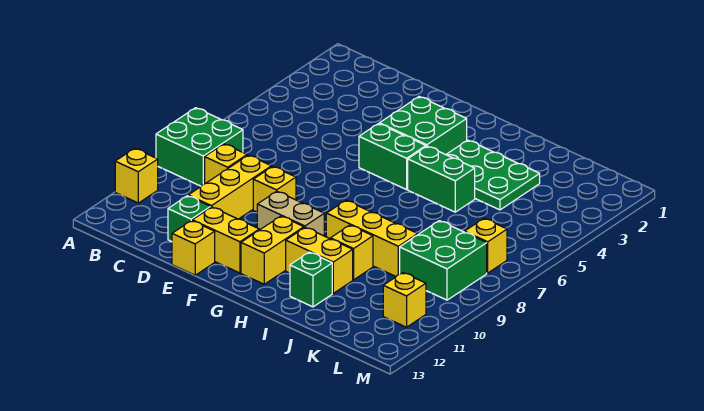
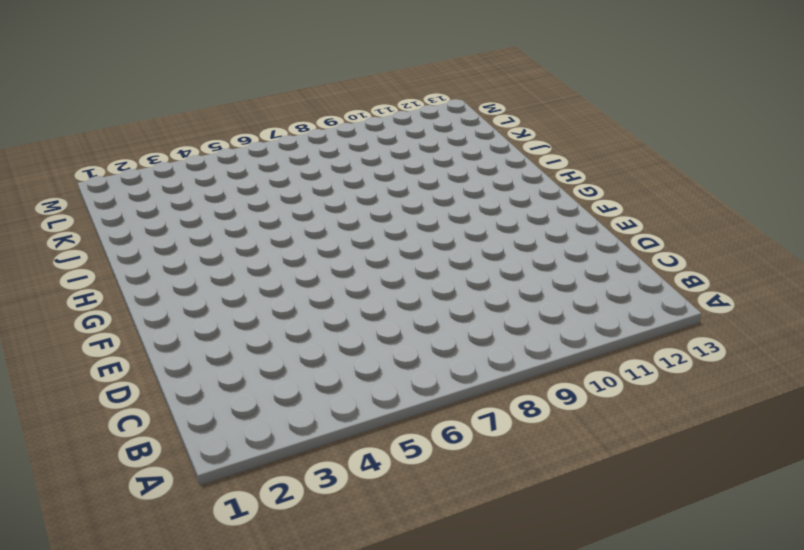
none -> green brick A8:B9 level 1
none -> yellow brick A11 level 1
none -> yellow brick C9 level 1

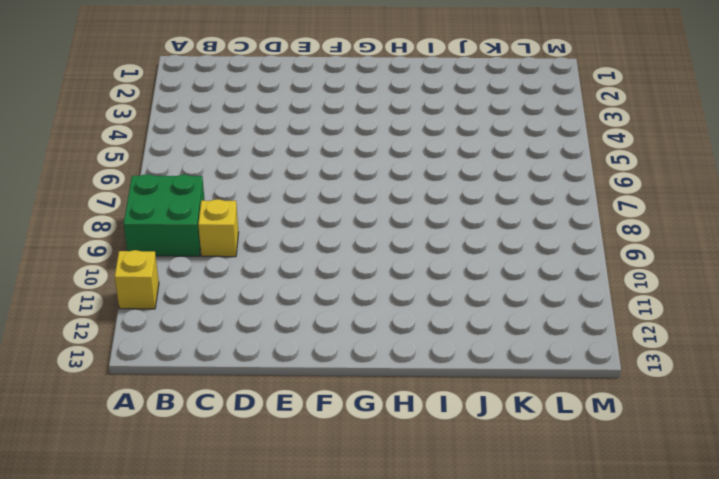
none -> yellow brick D9:D11 level 1
none -> green brick D12 level 1
none -> yellow brick E9 level 1

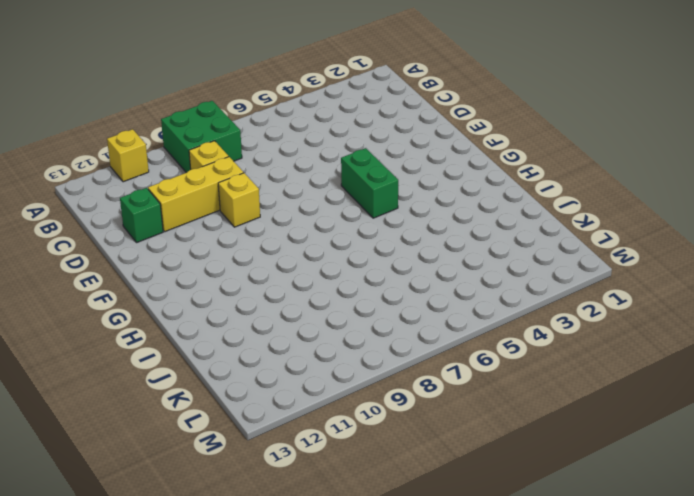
none -> yellow brick E12:F12 level 1
none -> yellow brick E13 level 1
none -> green brick F3:G4 level 1

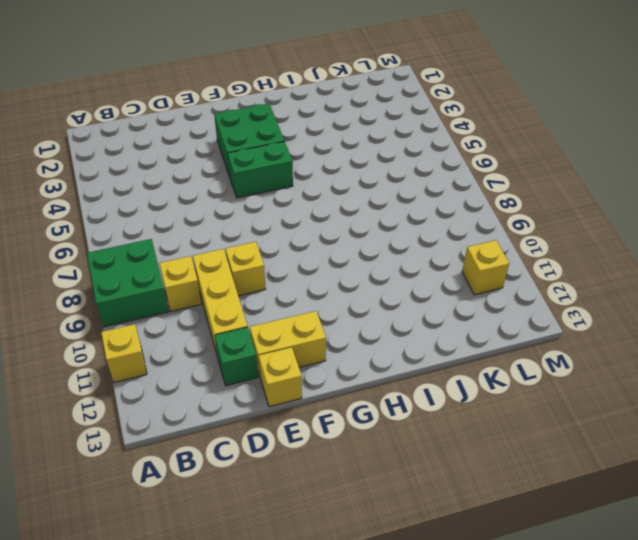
none -> tan brick F10:G10 level 1
none -> yellow brick G11:G12 level 1
none -> green plate H3:J4 level 1

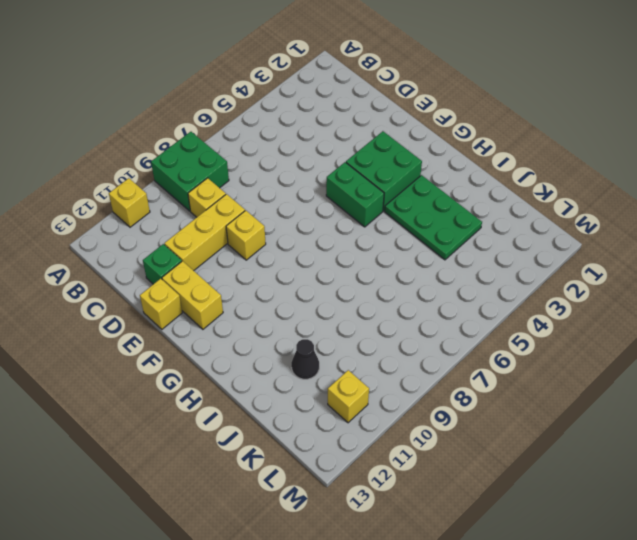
black cone J11 level 1 -> none
none -> tan brick F10:G10 level 1
none -> yellow brick G11:G12 level 1
none -> green brick H5:I5 level 1

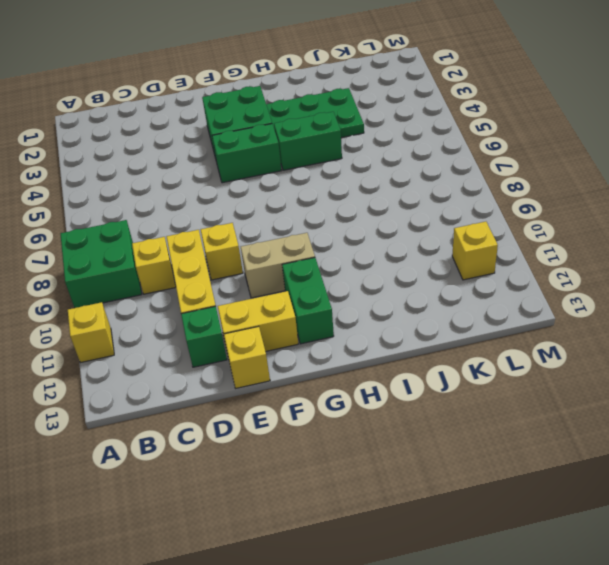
green brick G11:G12 level 1 -> yellow brick G11:G12 level 1
none -> yellow brick H9:J9 level 1
none -> yellow brick H11:I11 level 1
none -> yellow brick I10 level 1

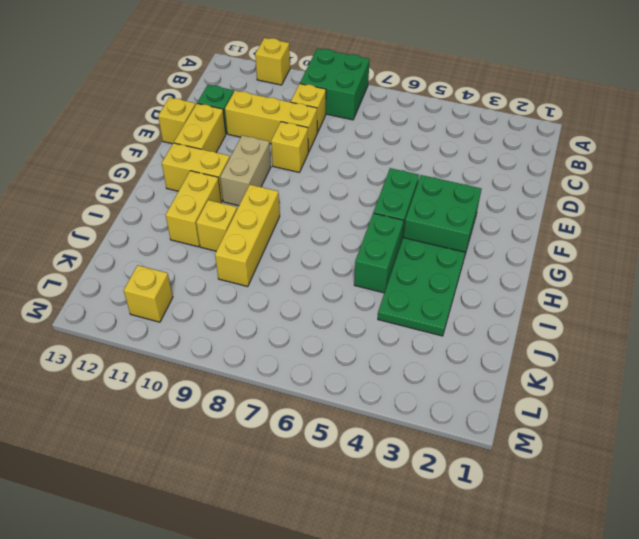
none -> green brick I12 level 1
none -> green brick K8:L9 level 1
none -> yellow brick L7 level 1

